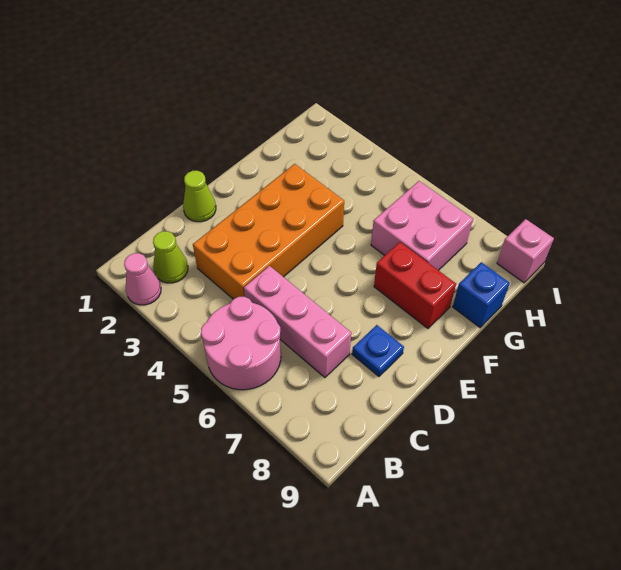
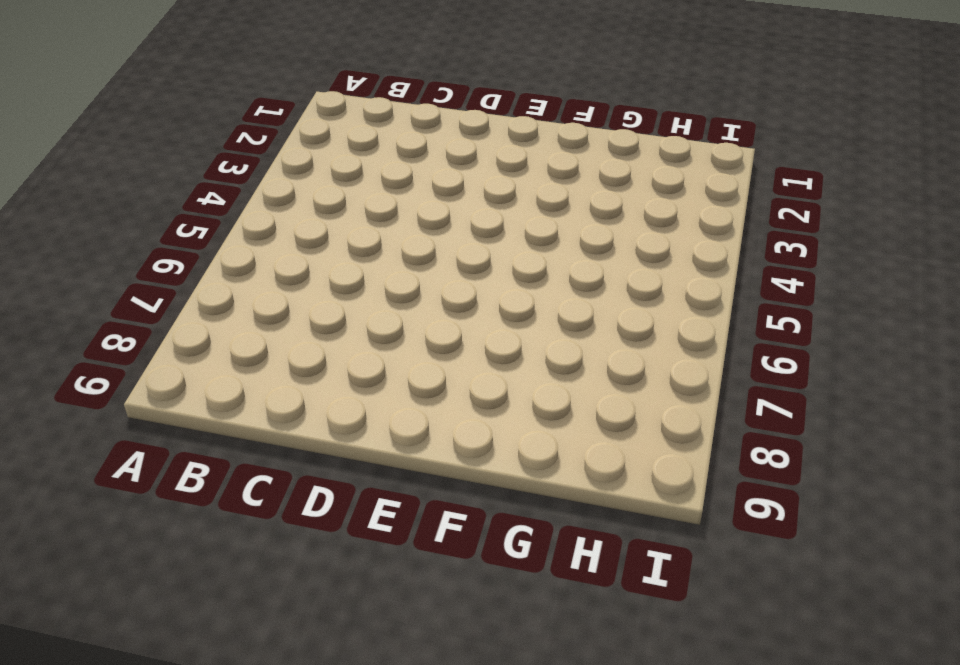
none -> pink cone A2 level 1
none -> pink round brick A5:B6 level 1

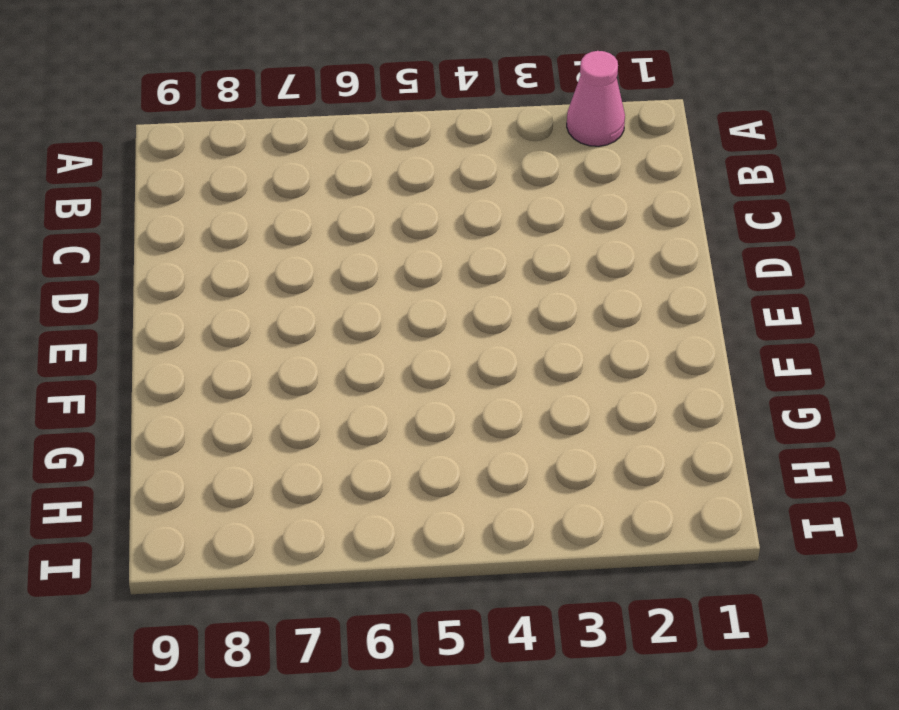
none -> pink round brick A5:B6 level 1
none -> lime cone B2 level 1

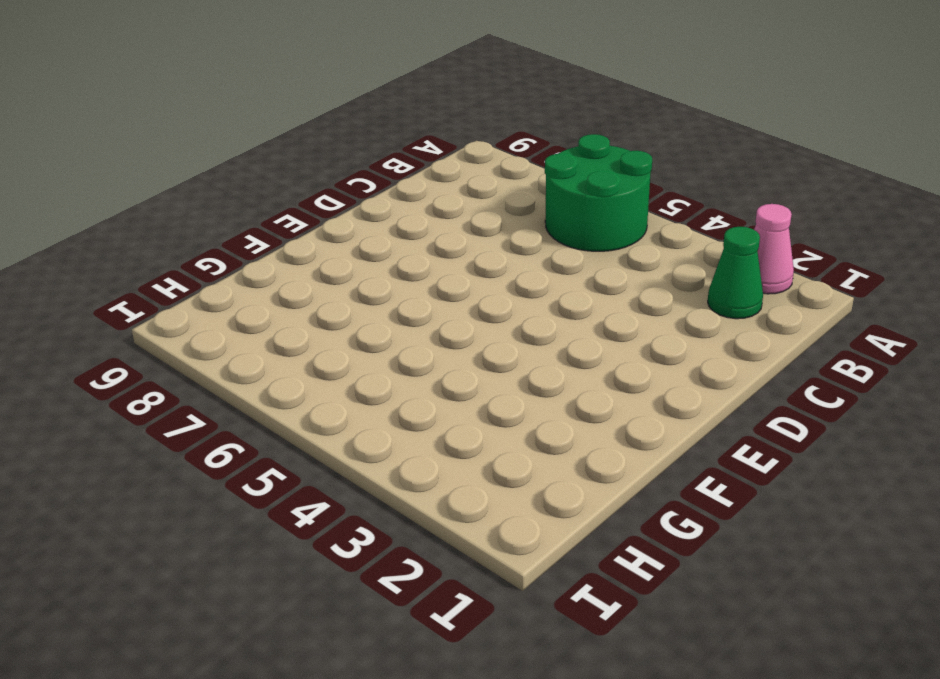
green round brick A5:B6 level 1 -> pink round brick A5:B6 level 1
green cone B2 level 1 -> lime cone B2 level 1
none -> orange brick C3:F4 level 1
none -> pink brick C5:C7 level 1

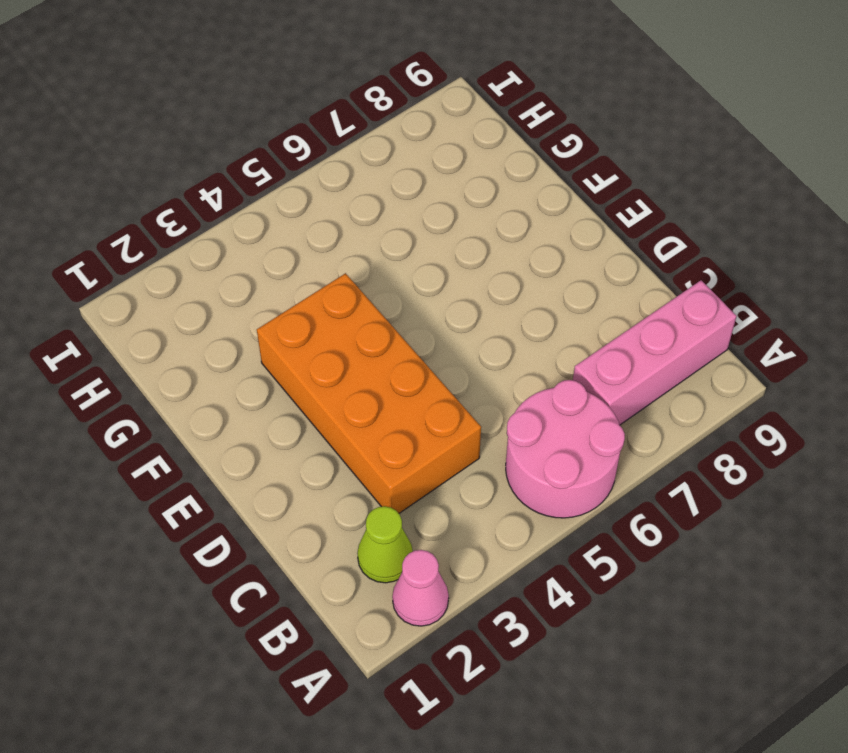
pink brick B7:B9 level 1 -> pink brick C5:C7 level 1
none -> lime cone D1 level 1
none -> blue plate D8 level 1

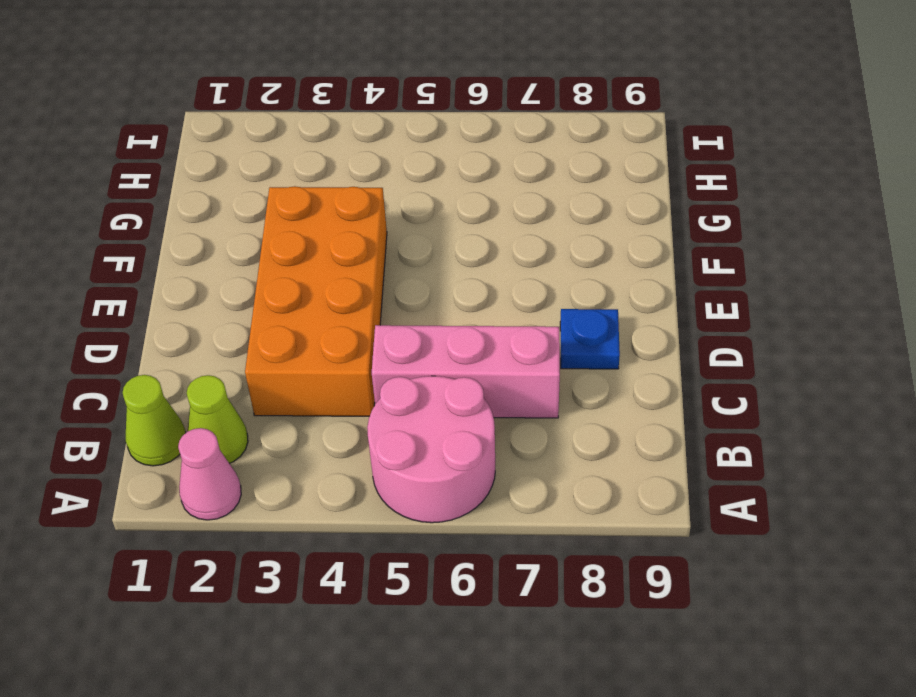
lime cone B1 level 1 -> lime cone D1 level 1
none -> red brick F7:F8 level 1
none -> pink brick G6:H7 level 1

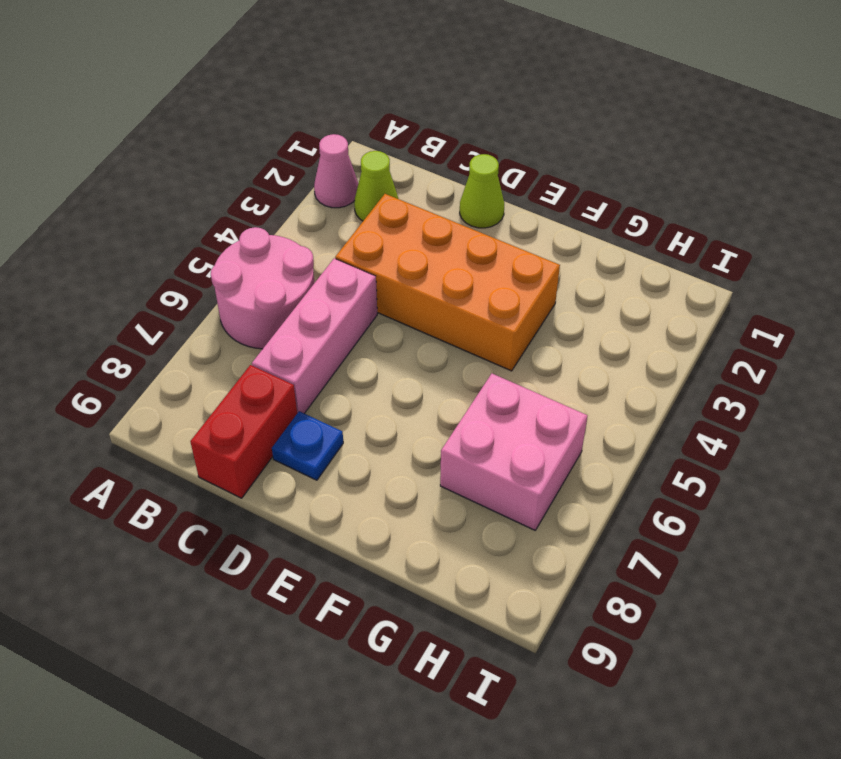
red brick C8:C9 level 1 -> red brick F7:F8 level 1
none -> blue brick G9 level 1
none -> pink brick I9 level 1

